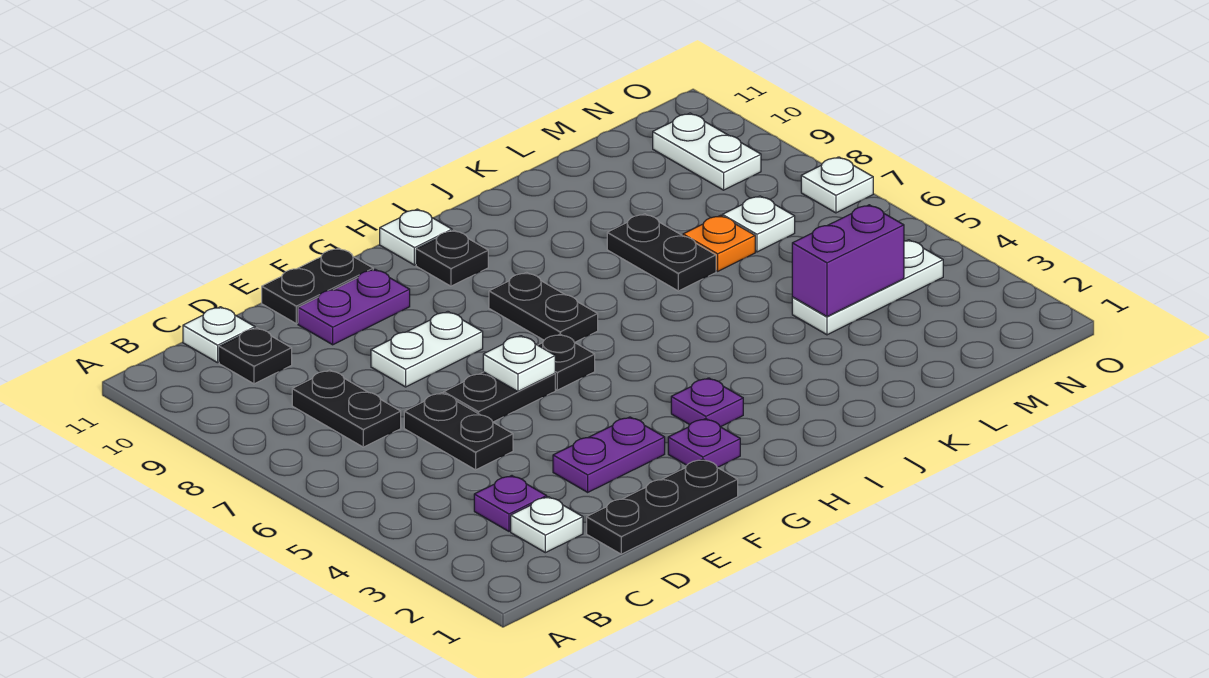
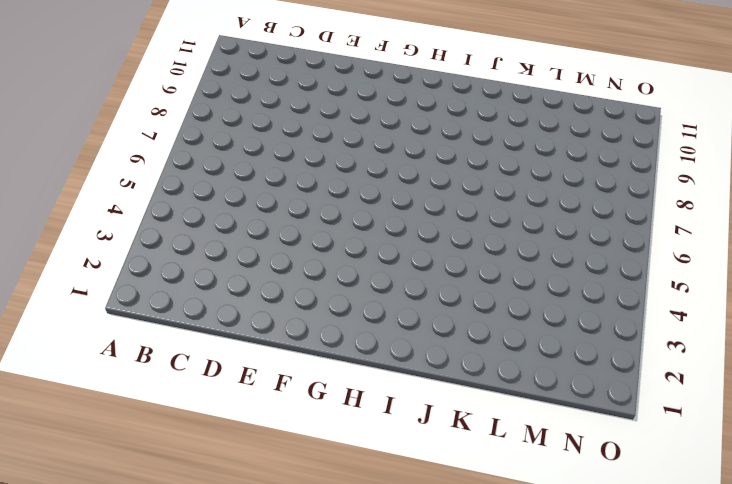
none -> white plate C2 level 1
none -> purple plate C3 level 1
none -> black plate C7:C8 level 1

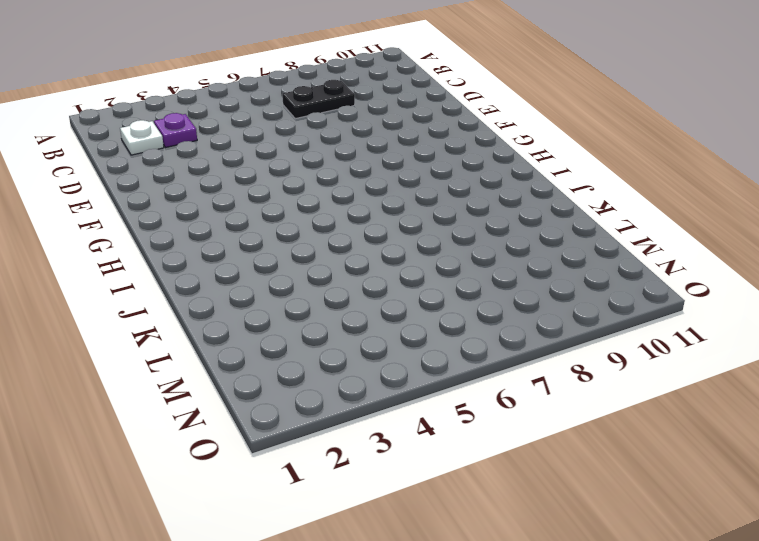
none -> black plate C10 level 1
none -> white plate C11 level 1
none -> black plate D1:F1 level 1

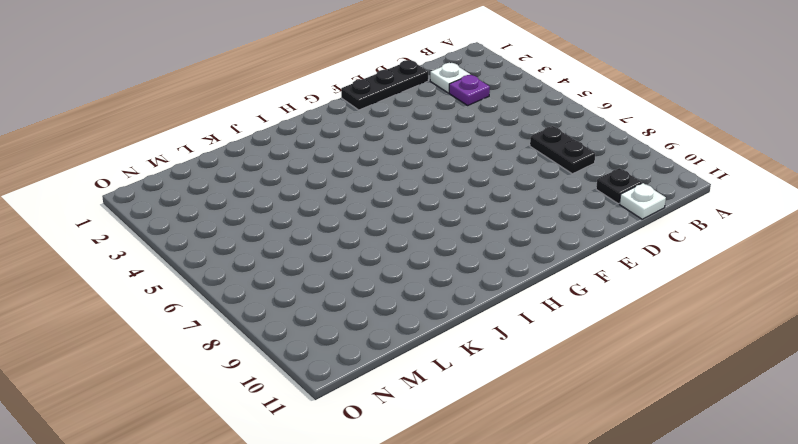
none -> black plate D5:D6 level 1
none -> purple plate E3:F3 level 1
none -> black plate E6:F6 level 1

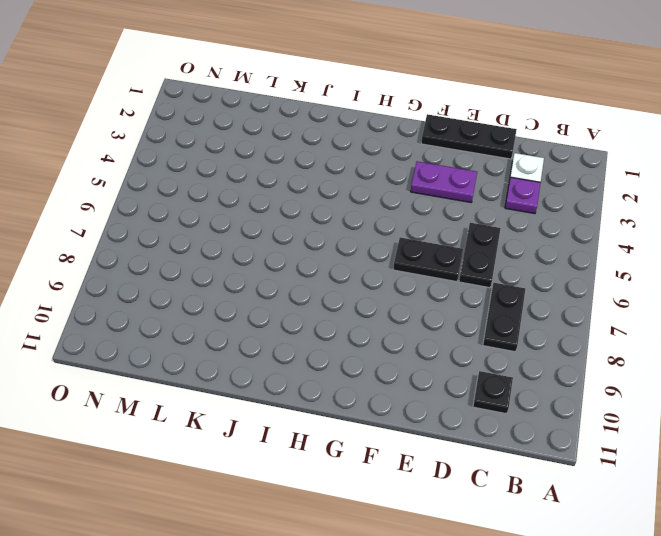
none -> white plate C11 level 1
none -> white plate E8:F8 level 1
none -> purple plate E10:F10 level 1

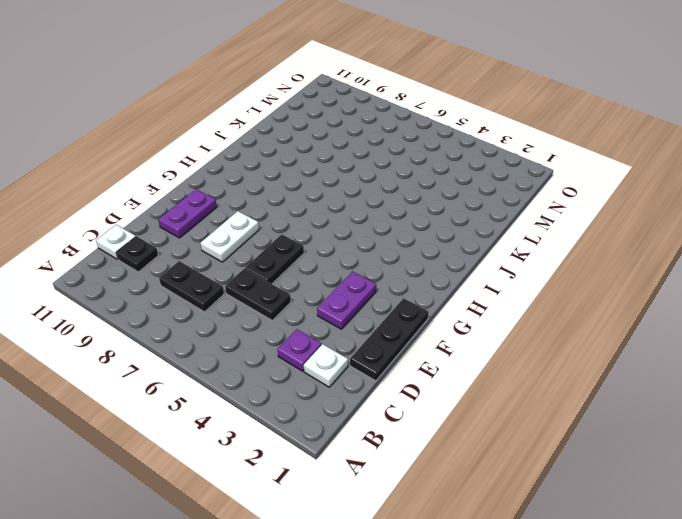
none -> black plate E11:F11 level 1
none -> purple plate G2 level 1
none -> black plate G6 level 1

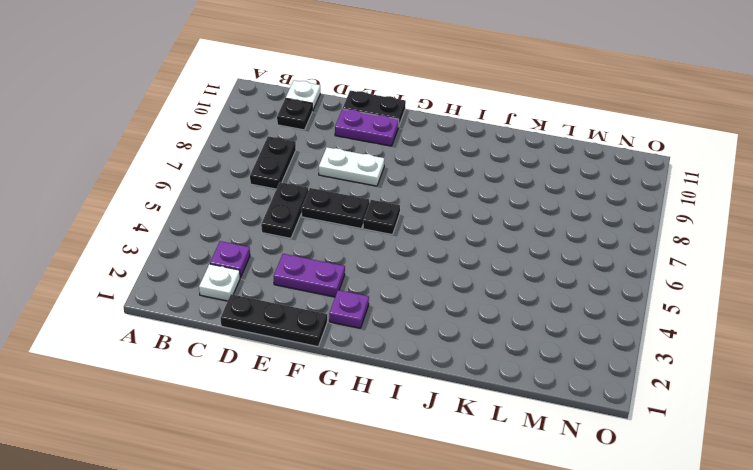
none -> purple plate H3 level 1
none -> black plate H7:H8 level 1
none -> black plate H10 level 1

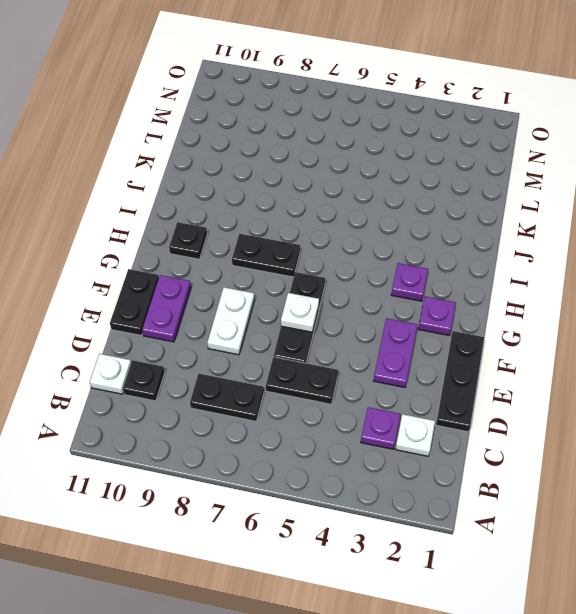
none -> white plate H11 level 1
none -> black plate K7:K8 level 1
none -> white plate L4:N4 level 1

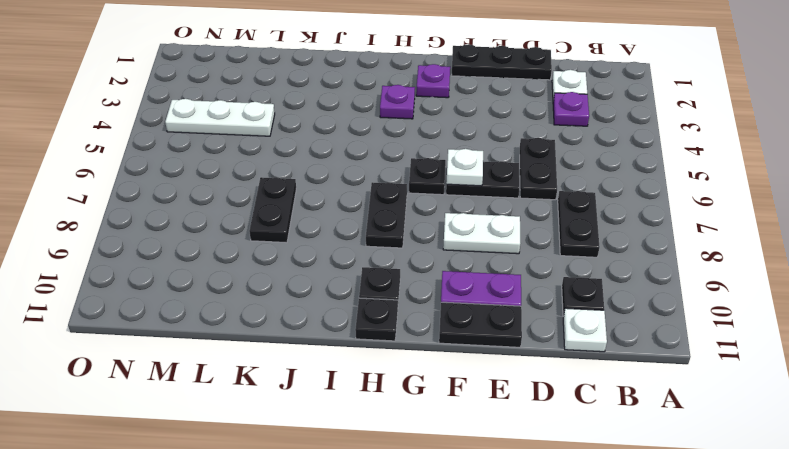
black plate H11 level 1 -> white plate H11 level 1
none -> purple plate E3:F3 level 1
none -> orange plate L7 level 1
none -> white plate M7 level 1

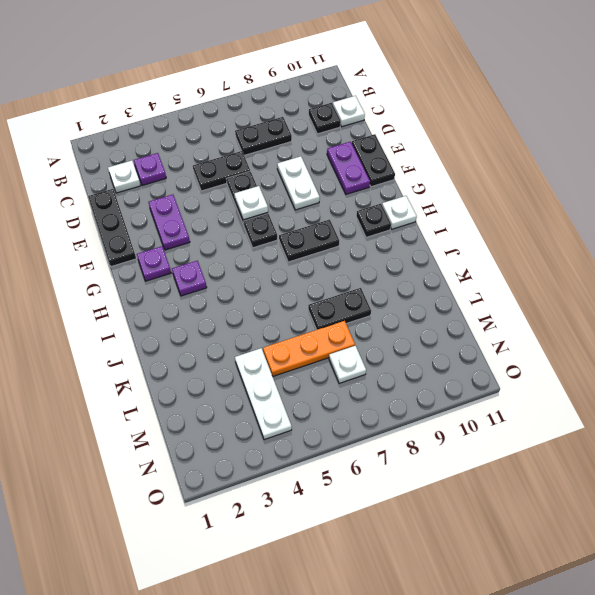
orange plate L5:L7 level 1 -> orange plate L7 level 1
none -> white plate N9:N10 level 1
none -> white plate O7 level 1
none -> purple brick L4:M4 level 2

